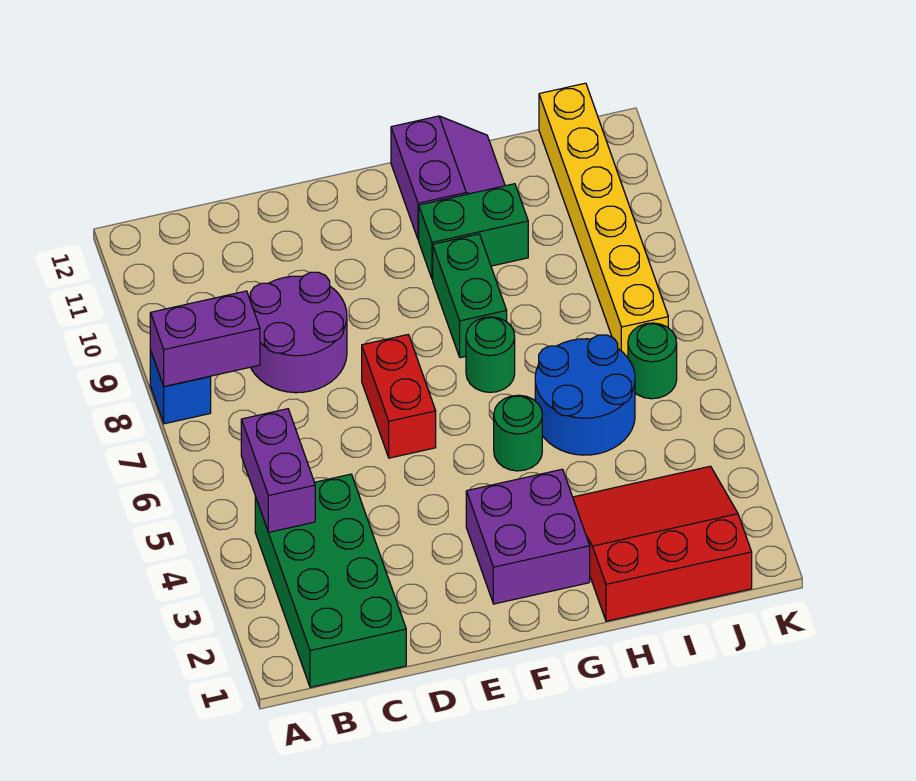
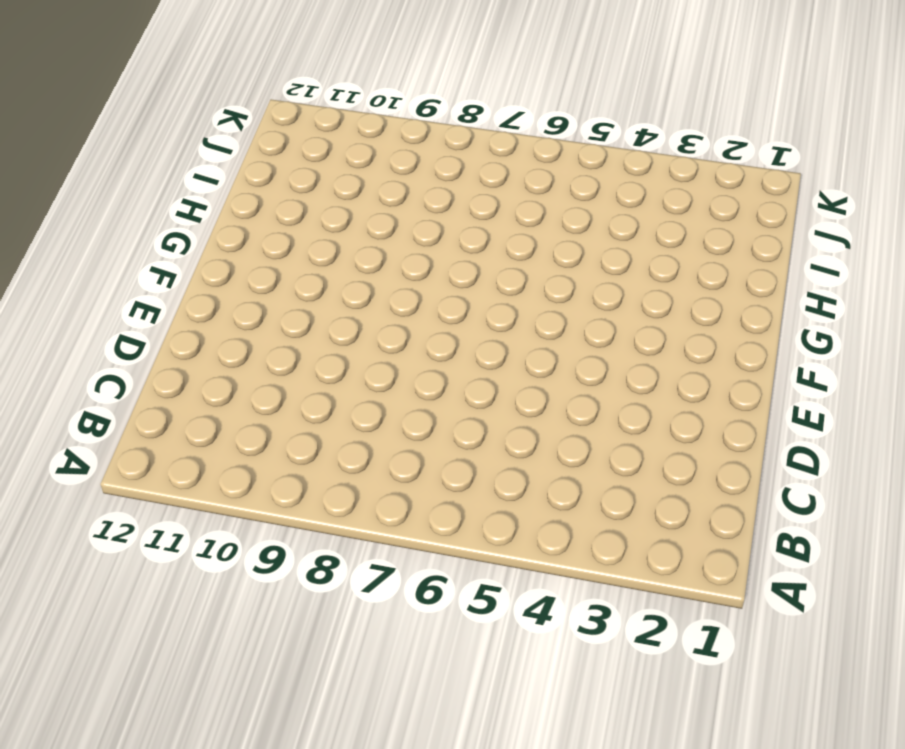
none -> blue brick A8 level 1
none -> green brick B1:C4 level 1
none -> purple round brick C8:D9 level 1

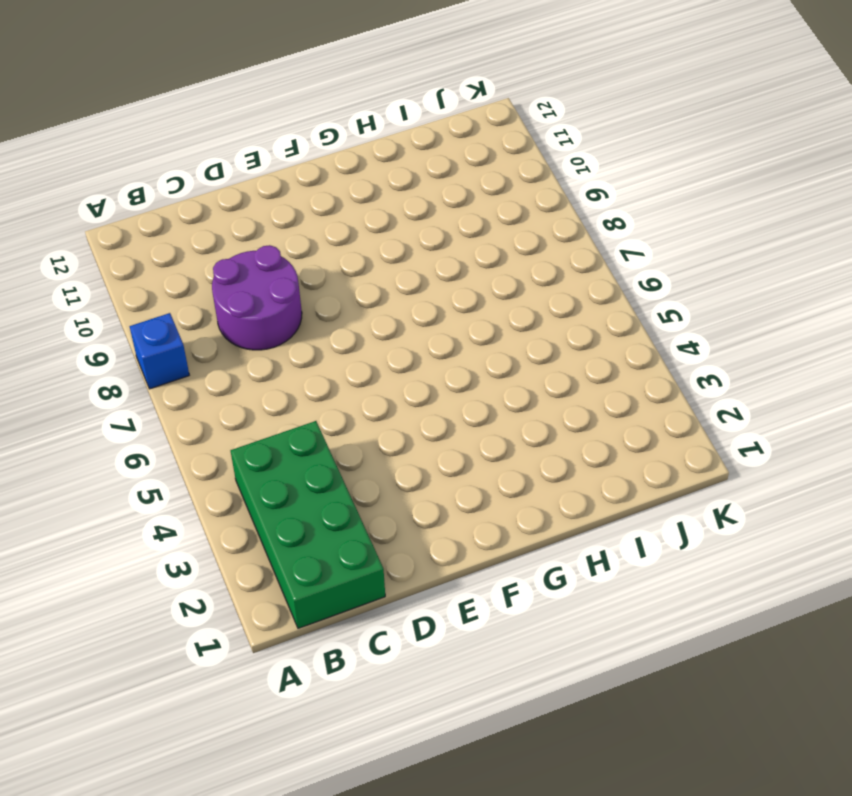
none -> red brick E6:E7 level 1
none -> purple brick F2:G3 level 1
none -> green round brick G5 level 1

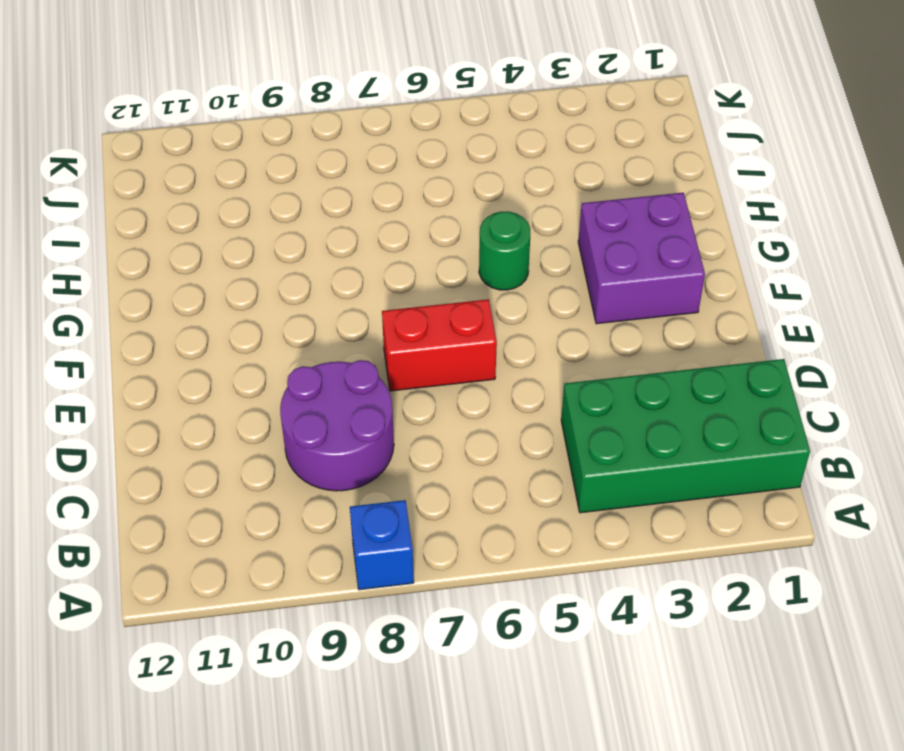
none -> green round brick G7 level 1
none -> green brick G8:G9 level 1
none -> green brick G10:H10 level 1

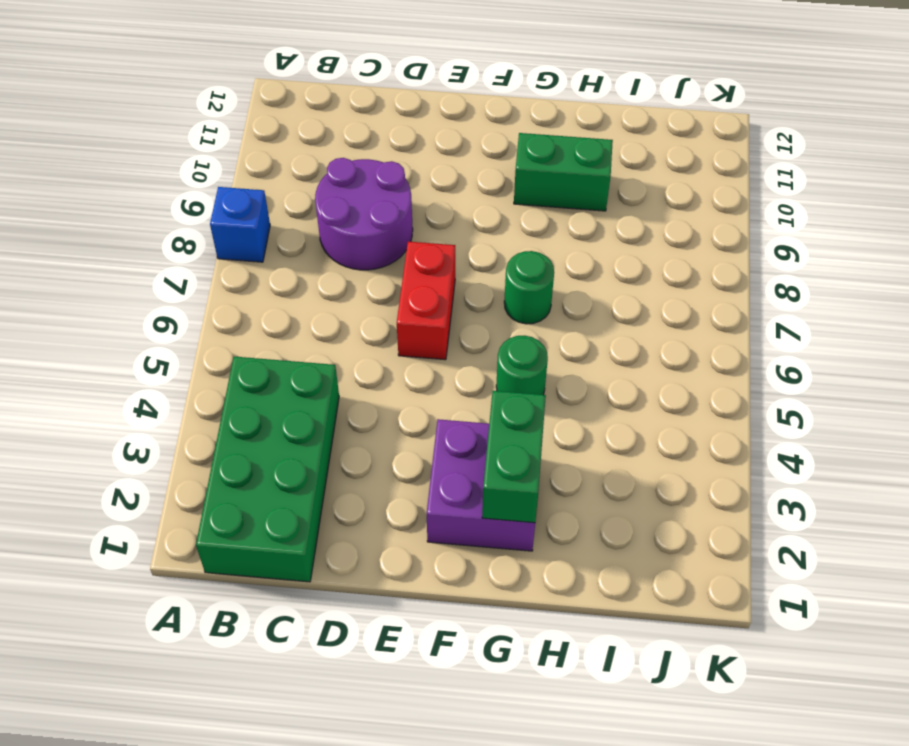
green brick G2:G3 level 2 -> green brick G8:G9 level 1
none -> purple slope G11:H12 level 1 top G
none -> red slope H1:J3 level 1 top 1
none -> blue round brick H5:I6 level 1

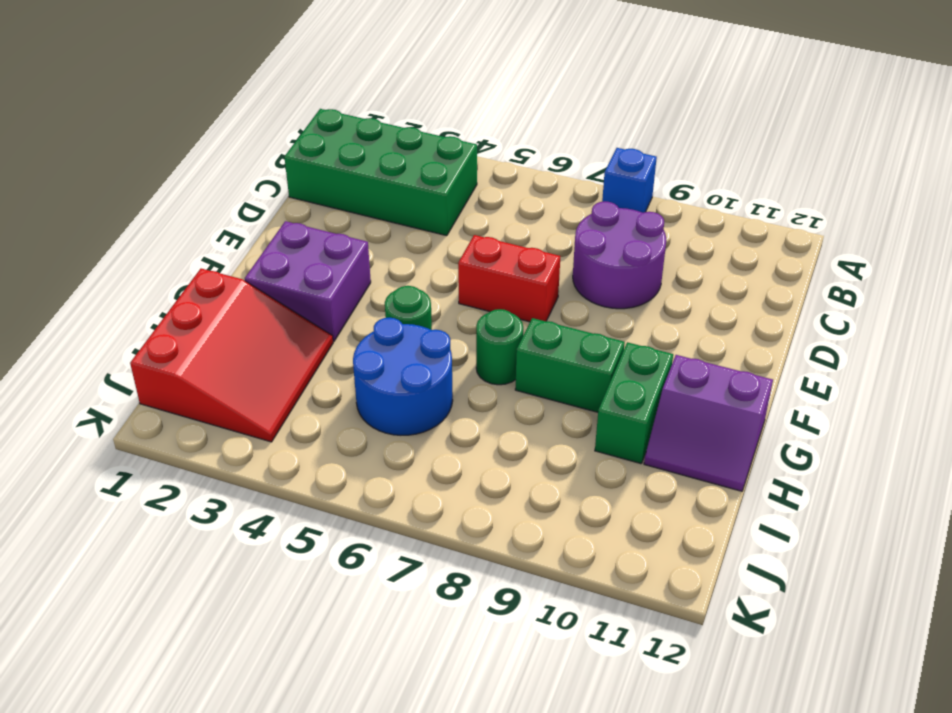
none -> green round brick J6 level 1
none -> yellow brick J7:J12 level 1
none -> purple brick A8:B8 level 2

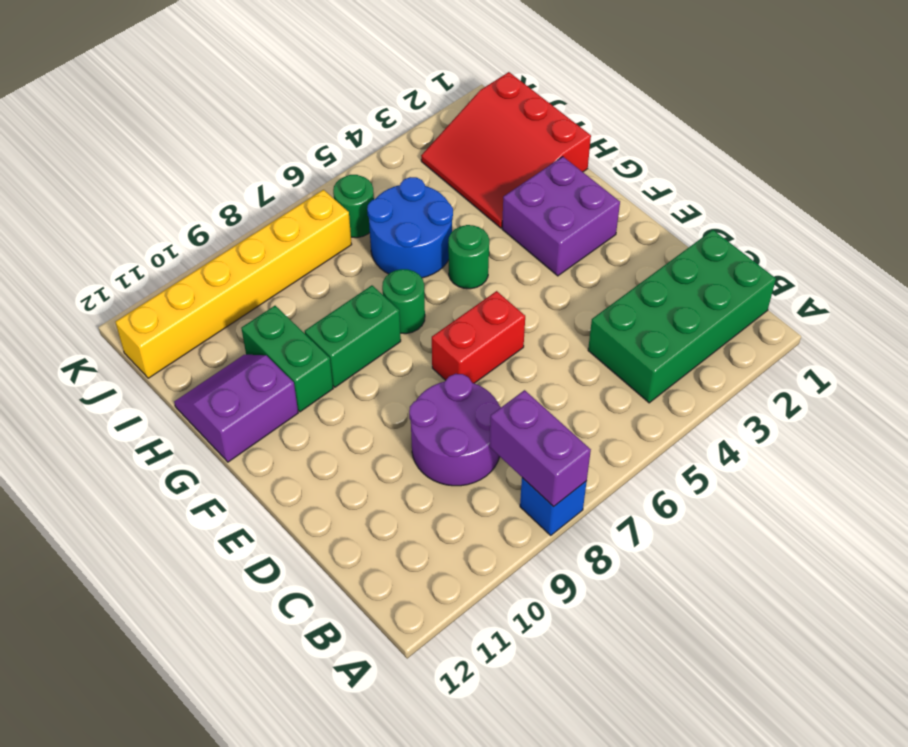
none -> purple brick B4:B5 level 2

